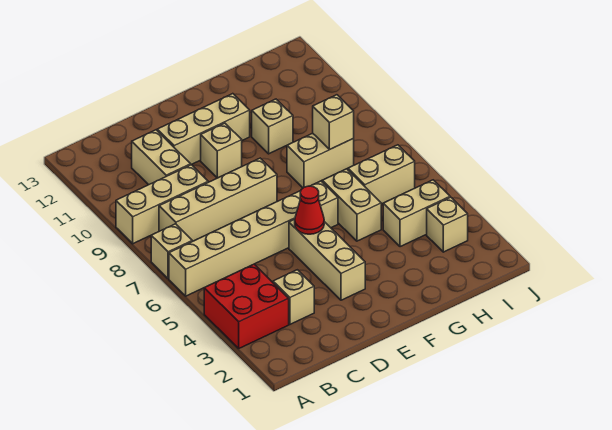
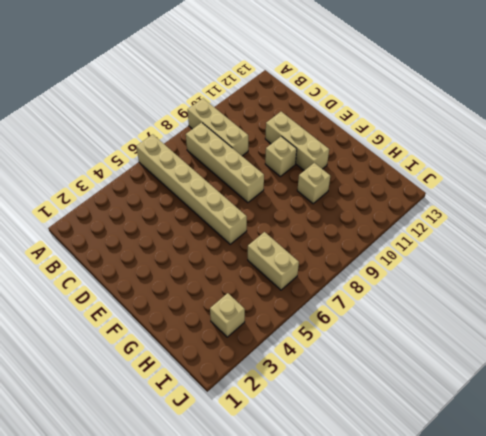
none -> red brick A3:B4 level 1
none -> tan brick A7 level 1
none -> tan brick C3 level 1

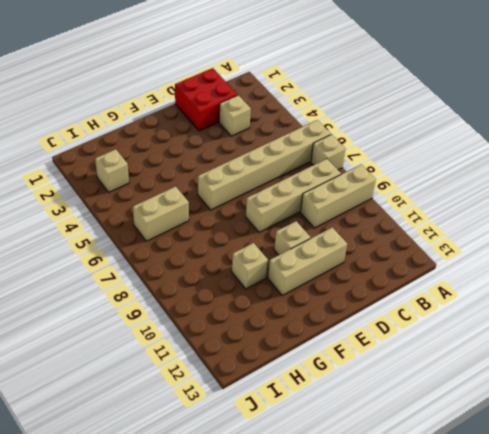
red brick C1:D2 level 1 -> red brick A3:B4 level 1
none -> tan brick C10:C11 level 1
none -> tan brick E3:E5 level 1
none -> tan brick G5:G6 level 1

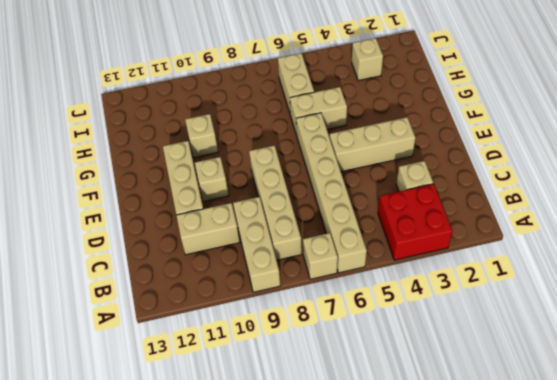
none -> tan brick G8:H8 level 1
none -> tan brick H4:I4 level 1
none -> red cone E5 level 2

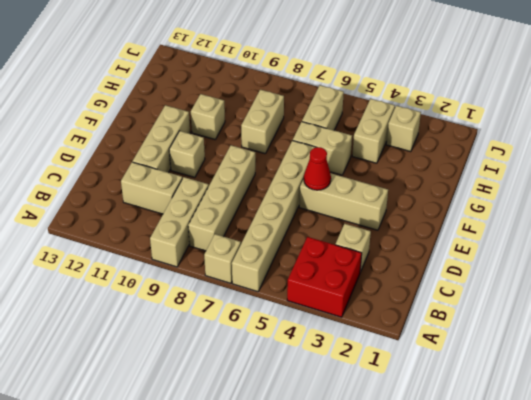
none -> tan brick H8 level 2

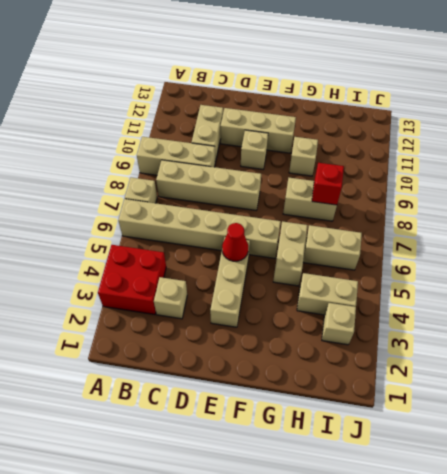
red brick H8 level 2 -> tan brick H8 level 2

